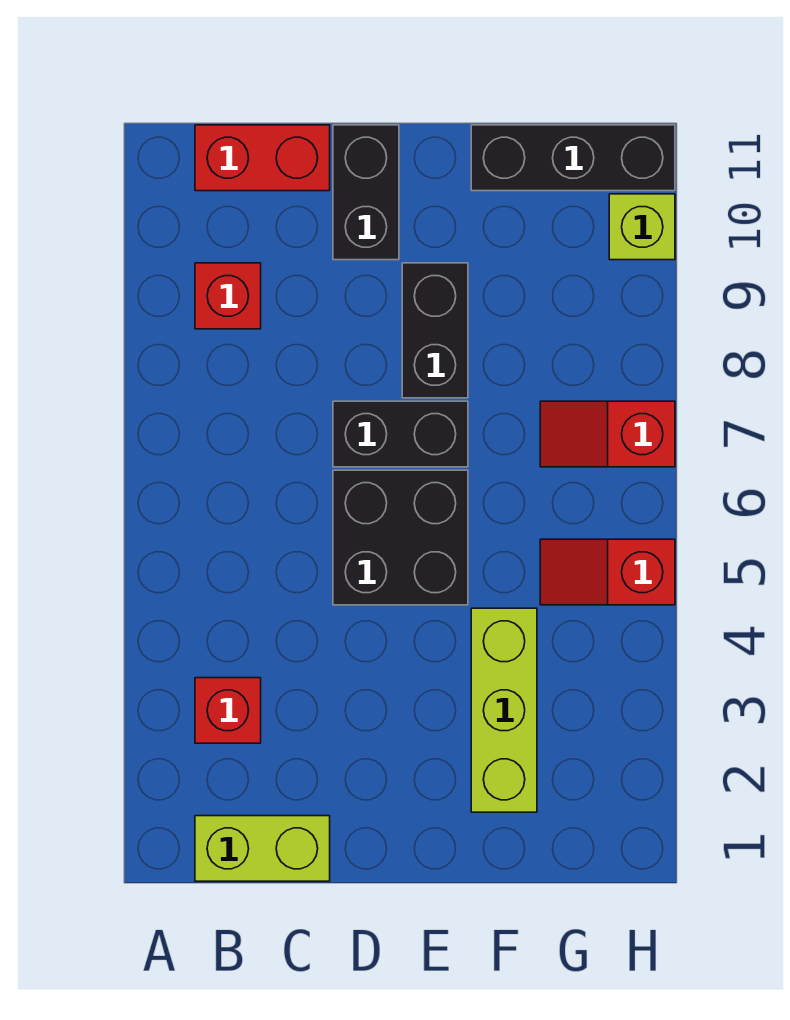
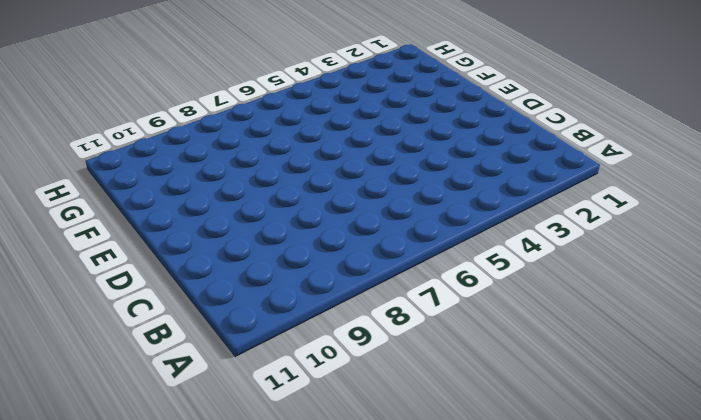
none -> lime brick B1:C1 level 1
none -> red brick B3 level 1
none -> red brick B9 level 1

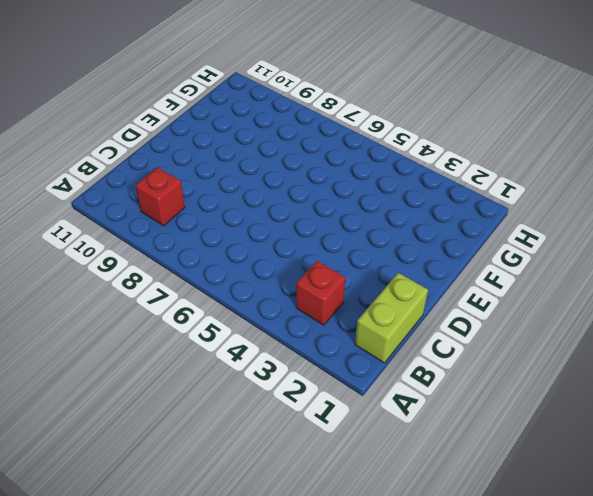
none -> red brick B11:C11 level 1
none -> black brick D5:E6 level 1
none -> black brick D7:E7 level 1

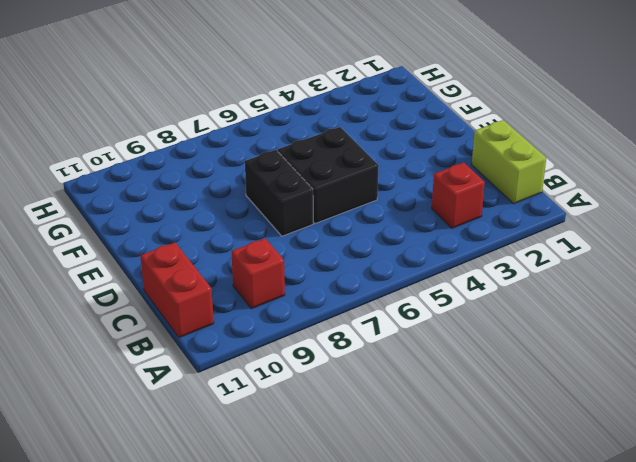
none -> black brick D10:D11 level 1
none -> black brick E8:E9 level 1
none -> lime brick F2:F4 level 1

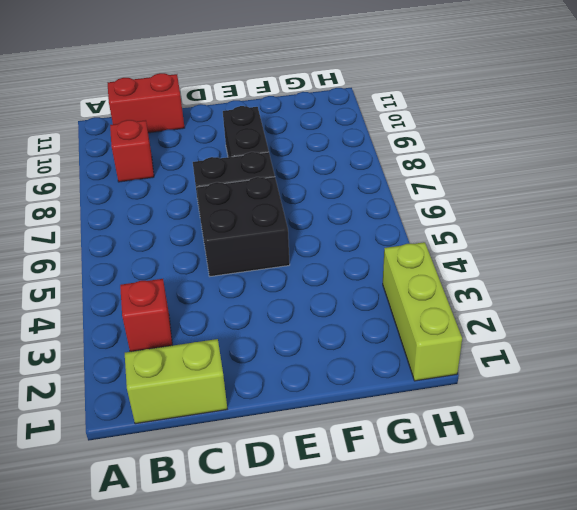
lime brick H1:H3 level 1 -> lime brick F2:F4 level 1
none -> black brick D10:D11 level 1
none -> black brick F11:H11 level 1
none -> red slope G5:H5 level 1 top H

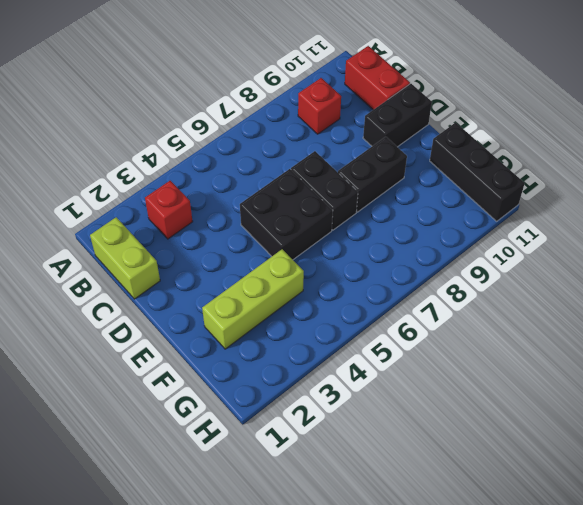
none -> red slope G5:H5 level 1 top H
none -> red slope G7:H7 level 1 top H
none -> lime brick H10 level 1

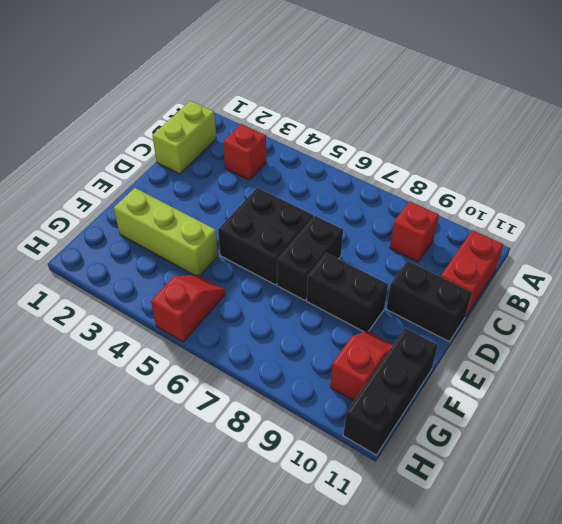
red slope F10:G10 level 1 top G -> red slope G7:H7 level 1 top H
none -> lime brick H10 level 1

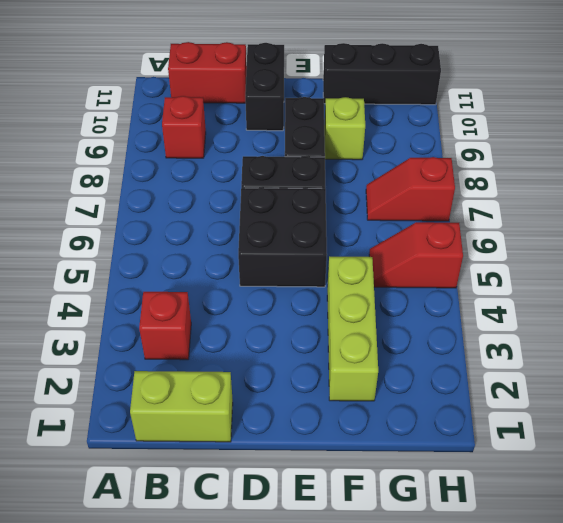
lime brick F9 level 1 -> lime brick H10 level 1

